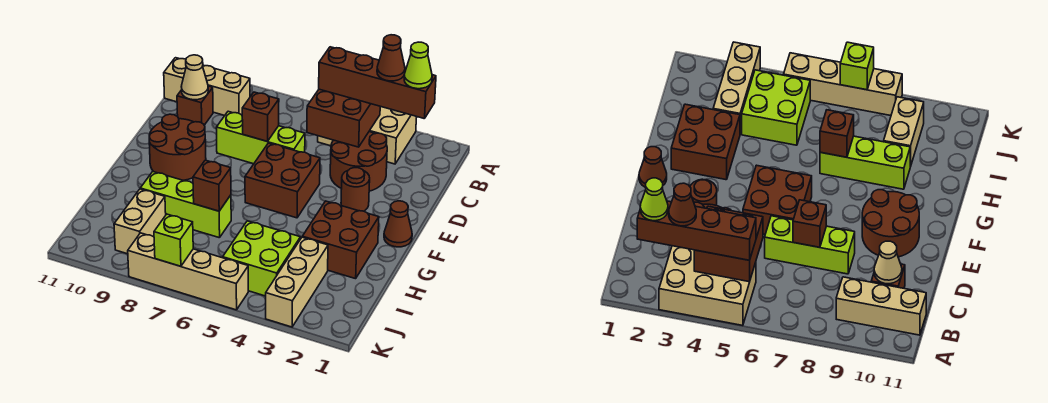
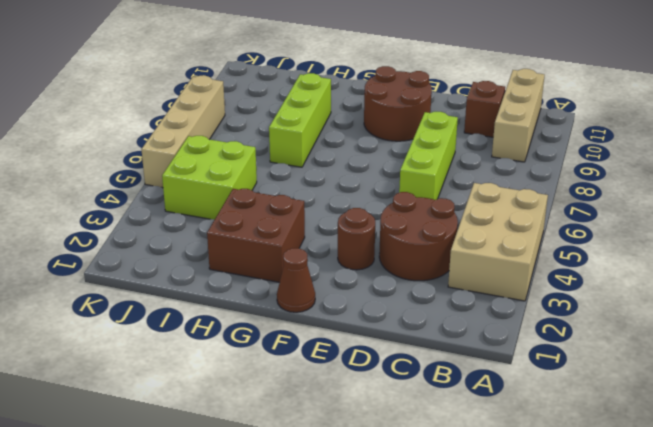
none -> brown brick E5:F6 level 1
none -> tan brick I3:K3 level 1
none -> tan brick I9:J9 level 1

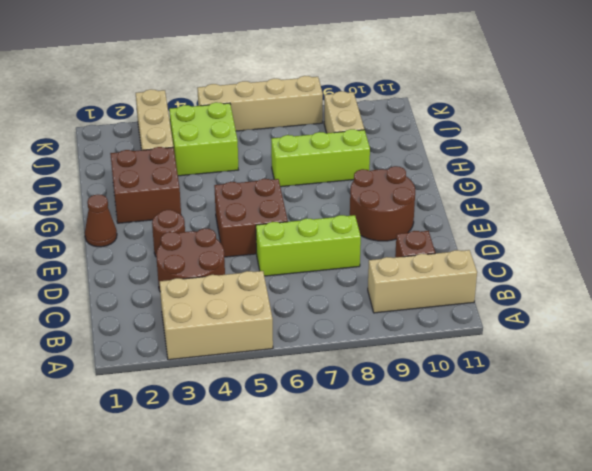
none -> brown brick B4:C5 level 2
none -> tan cone C10 level 2
none -> brown brick D7 level 2

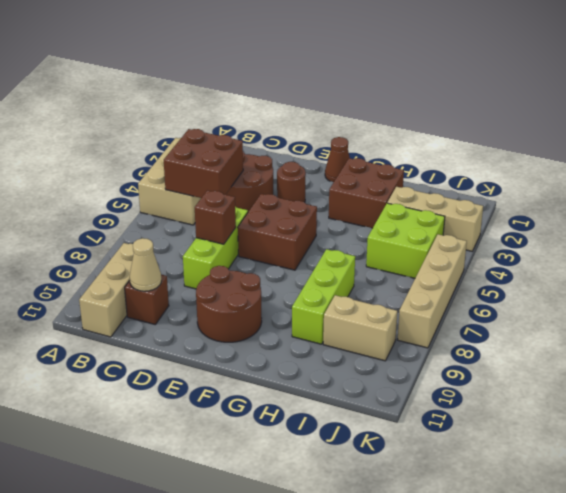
none -> brown brick H7 level 2
none -> lime brick K7 level 2
none -> brown brick B2:B5 level 3

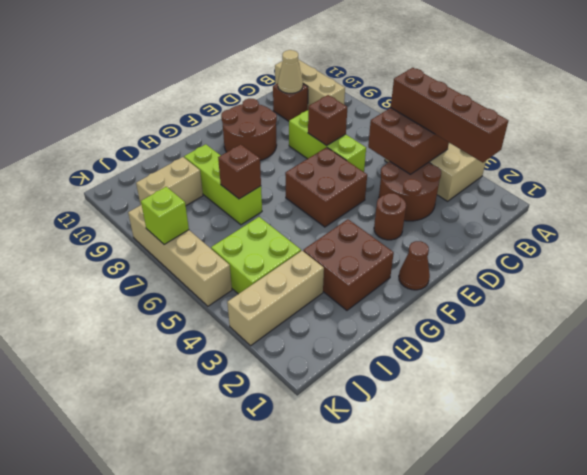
none -> lime cone B2 level 4
none -> brown cone B3 level 4

